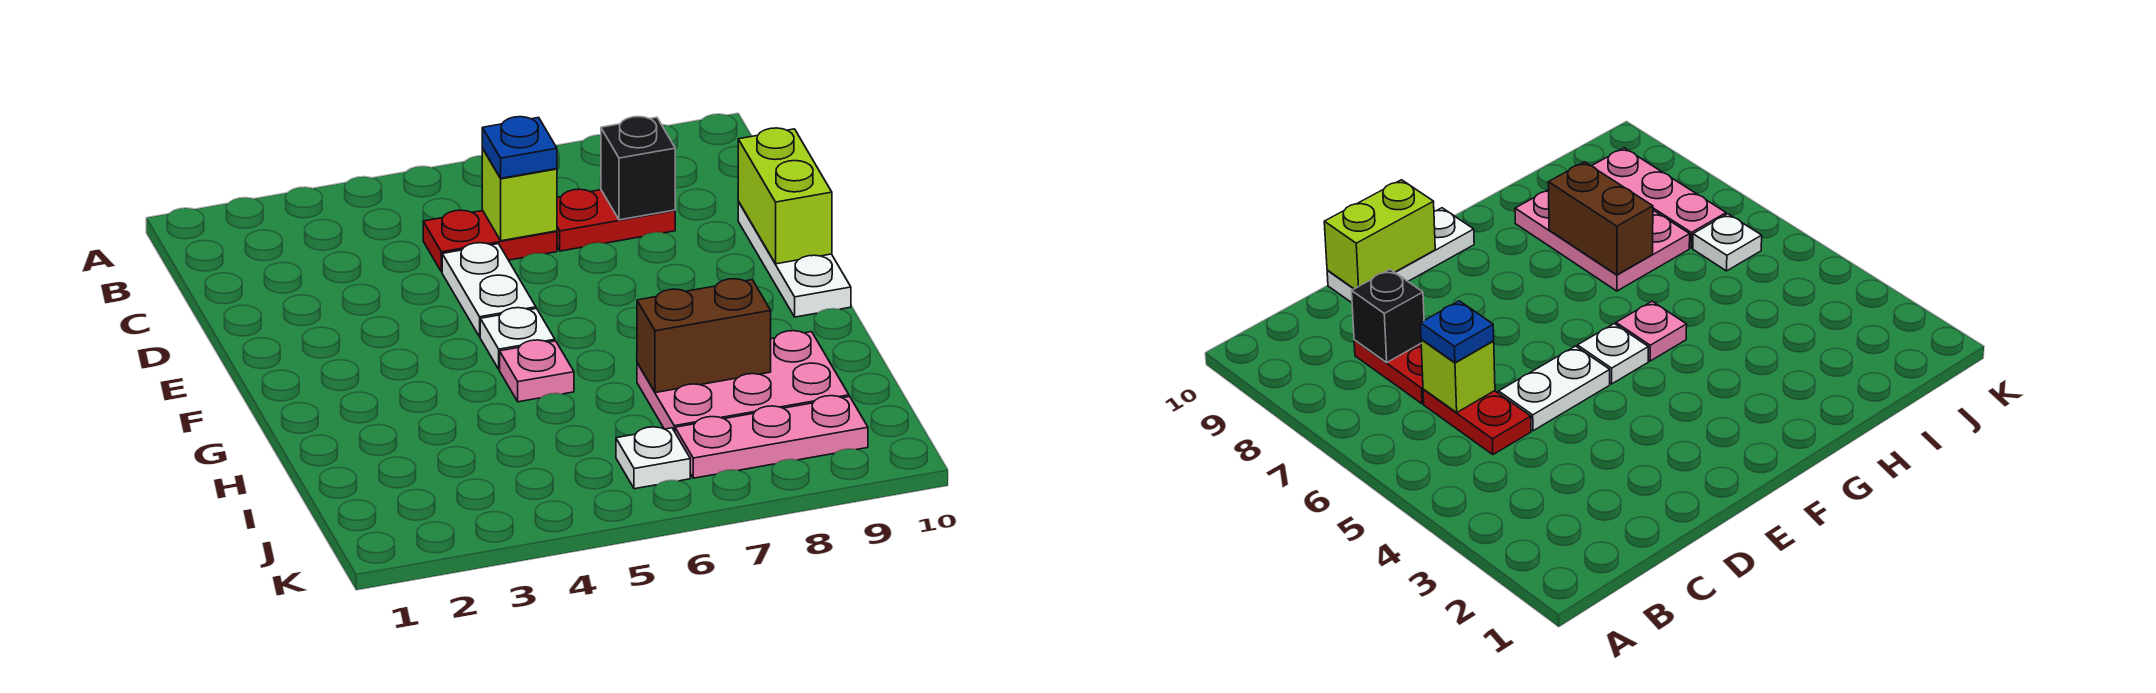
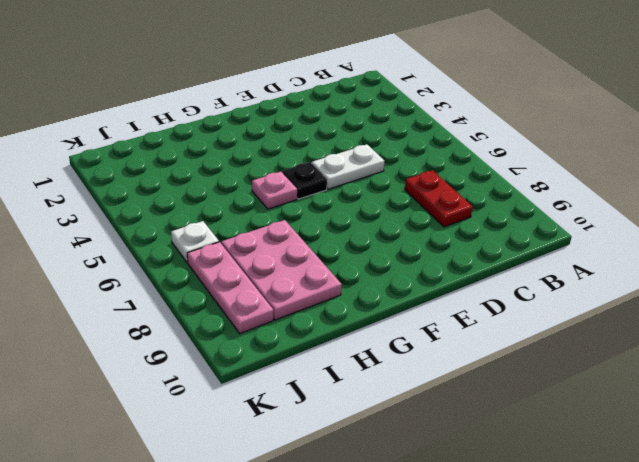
black plate F5 level 1 -> white plate F5 level 1
none -> red plate C5:C6 level 1
none -> white plate D10:F10 level 1
none -> lime brick C6 level 2

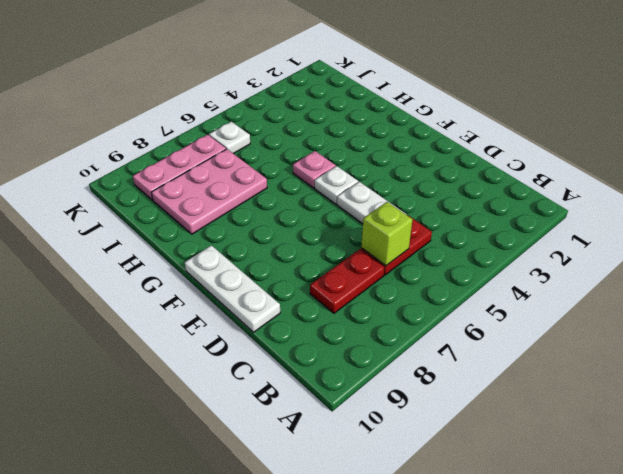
none -> black brick C8 level 2
none -> lime brick D10:E10 level 2
none -> brown brick H7:H8 level 2

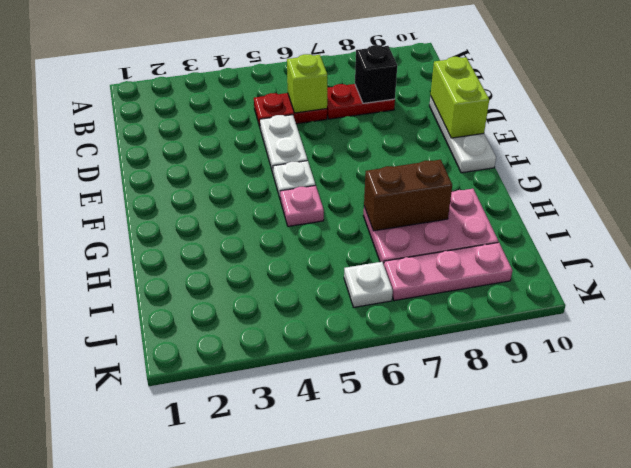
none -> blue plate C6 level 3

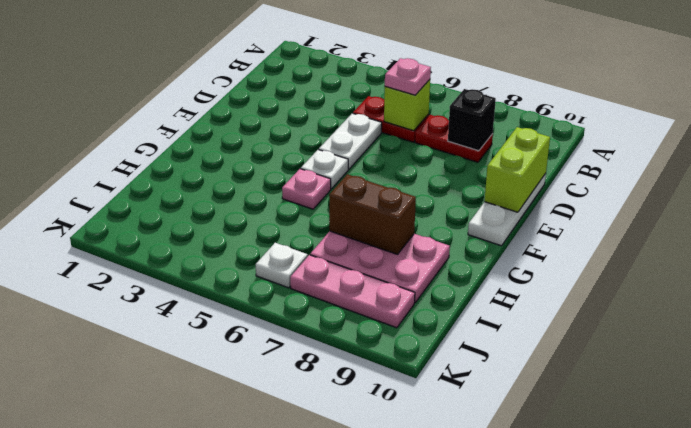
pink plate C6 level 3 -> blue plate C6 level 3

